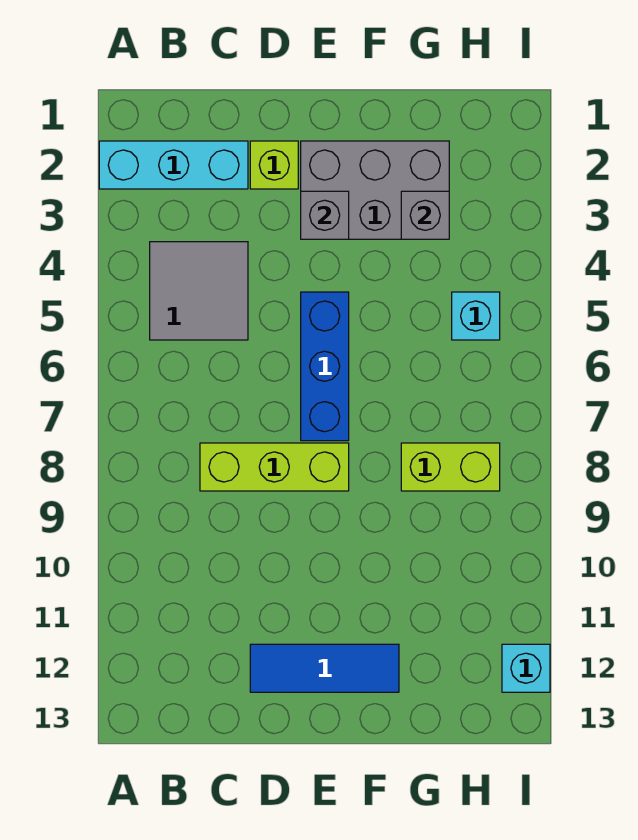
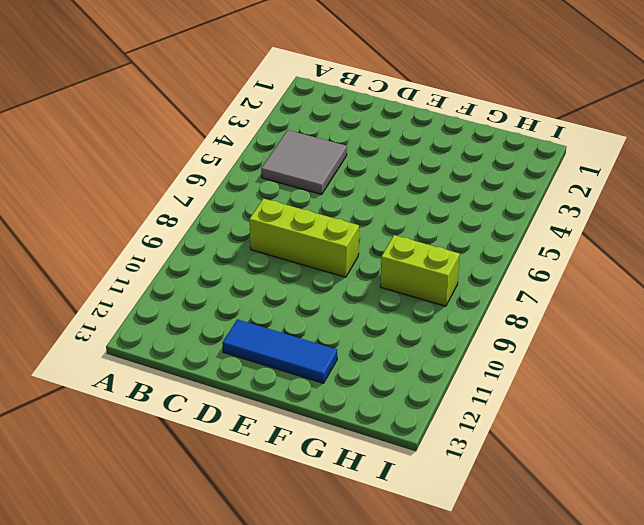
none -> cyan brick A2:C2 level 1
none -> lime brick D2 level 1
none -> grey brick E2:G3 level 1

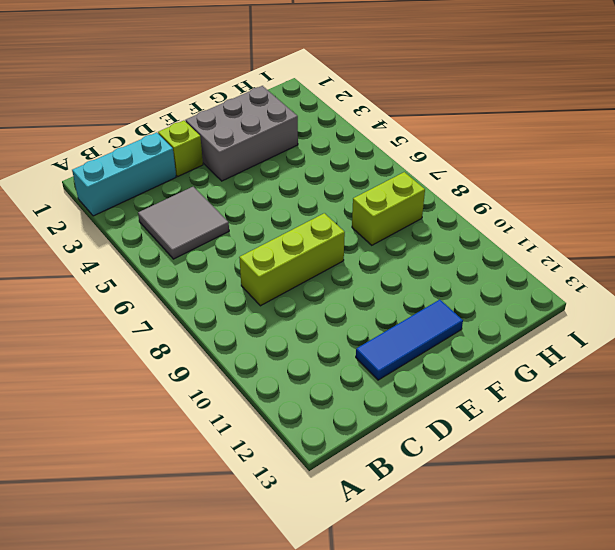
none -> blue brick E5:E7 level 1
none -> cyan brick H5 level 1
none -> cyan brick I12 level 1

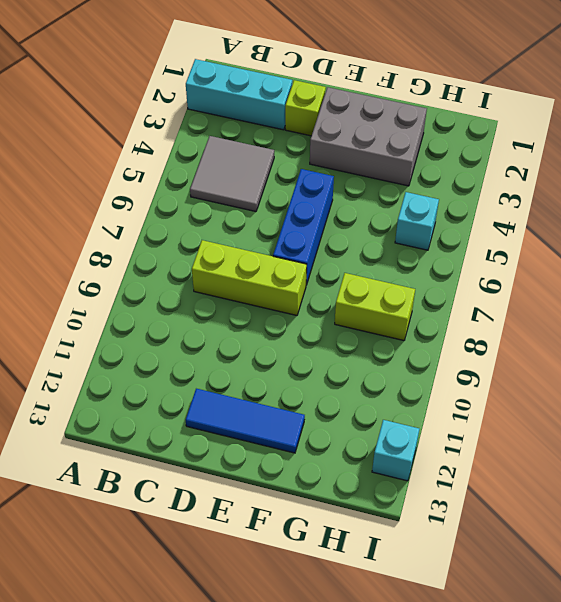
none -> grey brick E3 level 2
none -> grey brick G3 level 2

